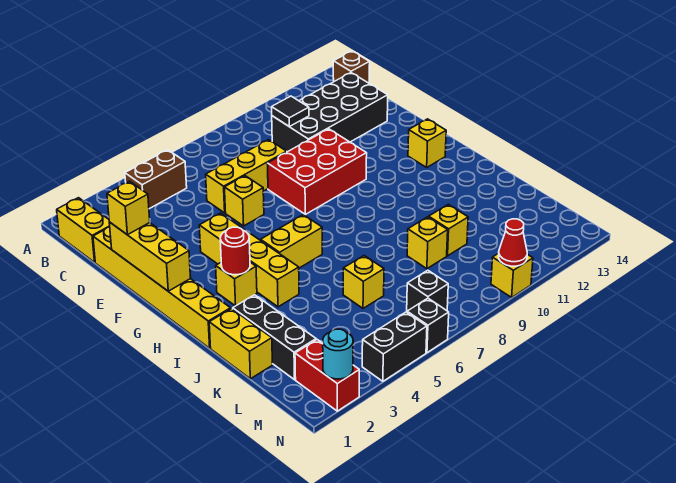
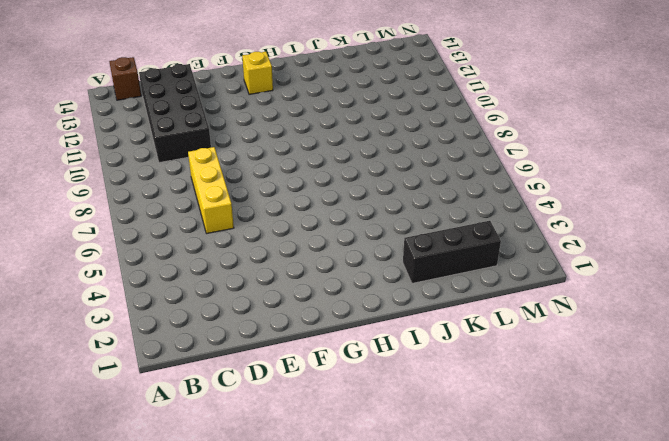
none -> yellow brick B1:C1 level 1
none -> brown brick B4:B5 level 1
none -> yellow brick D1:I1 level 1

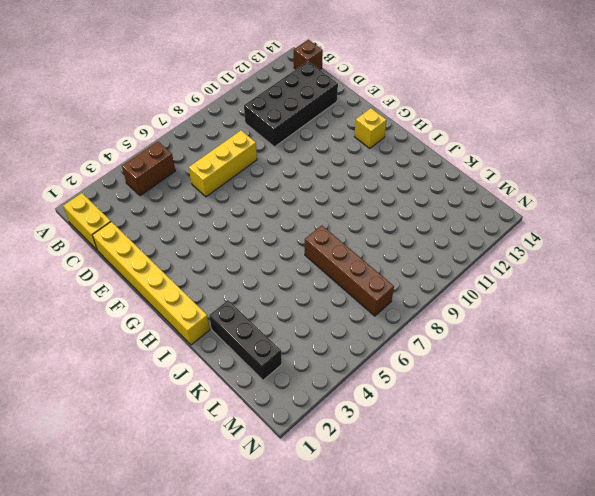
brown brick J7:M7 level 1 -> black brick M7 level 1
none -> yellow brick E6 level 1
none -> red brick E8:F10 level 1
none -> yellow brick F4:I4 level 1

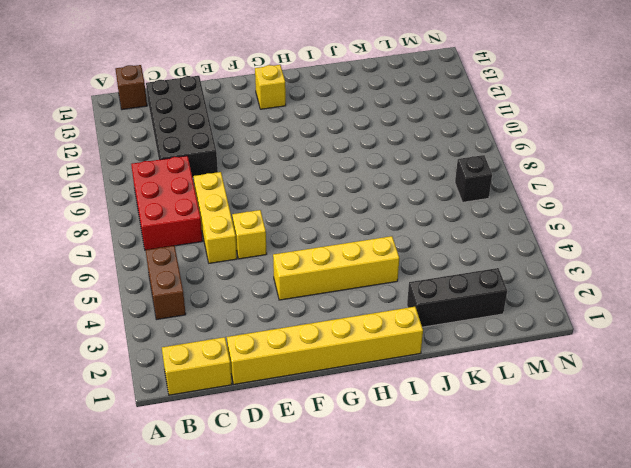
red brick B7:C9 level 1 -> red brick E8:F10 level 1
none -> yellow brick H3 level 1
none -> yellow brick H5:H6 level 1
none -> yellow brick J1:K1 level 1

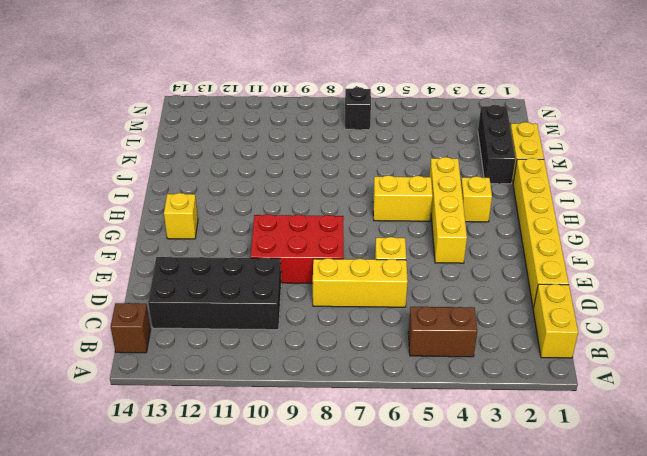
none -> yellow brick K6 level 1
none -> yellow brick K9 level 1
none -> yellow brick K10 level 1

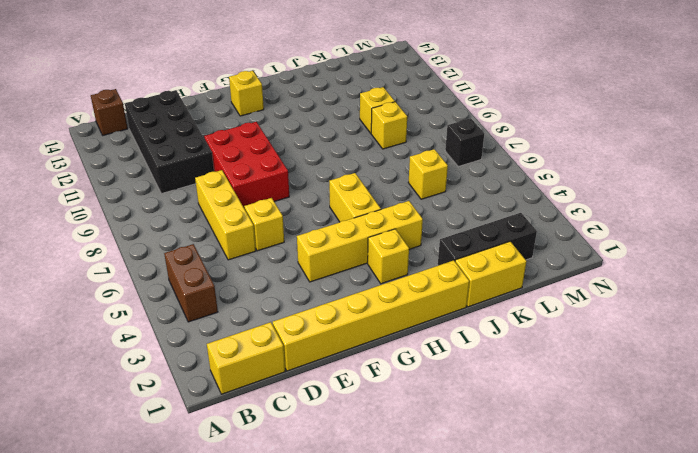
none -> red brick M2:N2 level 1
none -> black brick N4:N5 level 1
none -> black brick N6 level 1

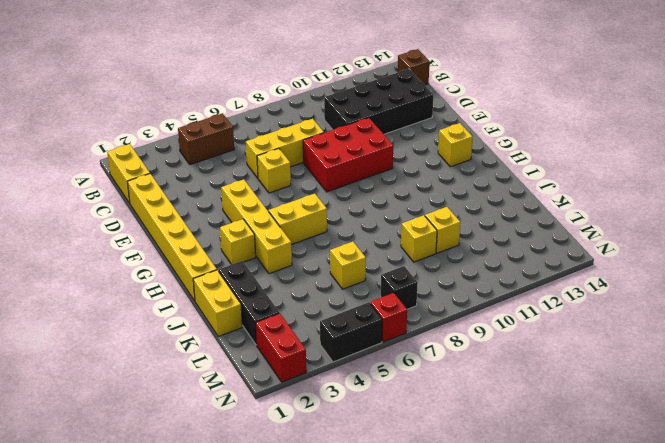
red brick N6 level 1 -> black brick N6 level 1
none -> yellow brick N10 level 1
none -> black tile C10 level 2
none -> yellow brick E1:G1 level 2

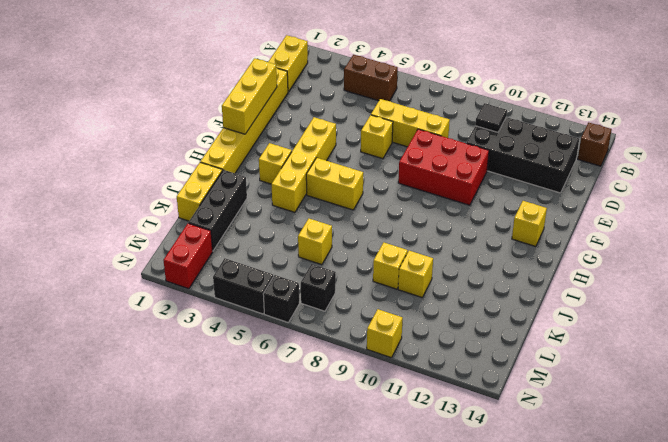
none -> red round brick H3 level 2
none -> cyan round brick N2 level 2
none -> red cone N10 level 2

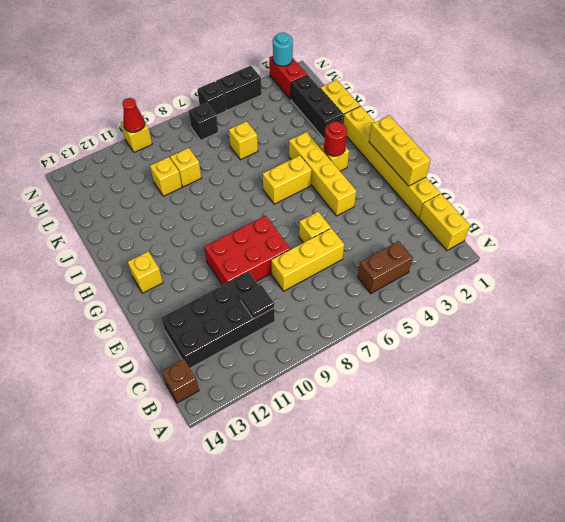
none -> yellow brick E1 level 3

